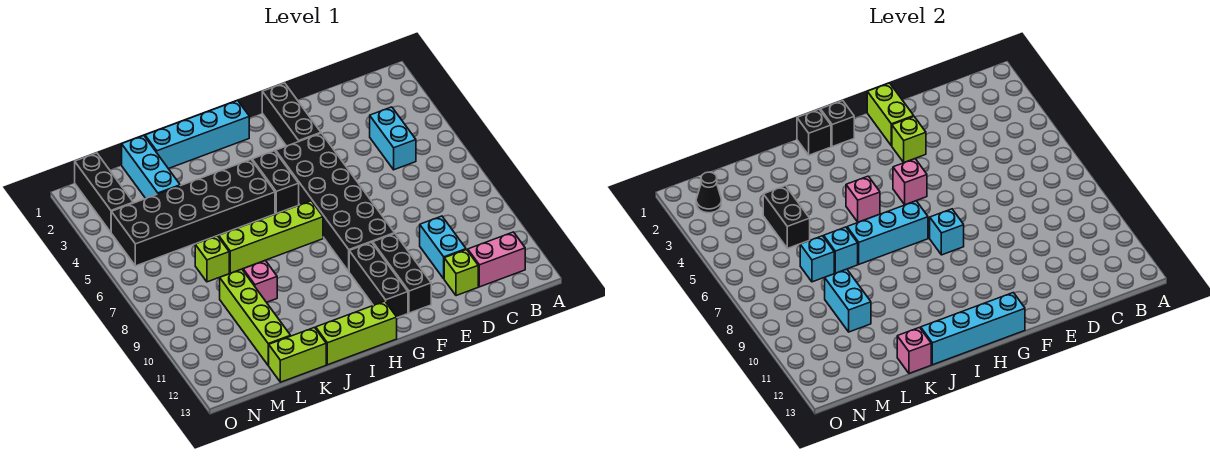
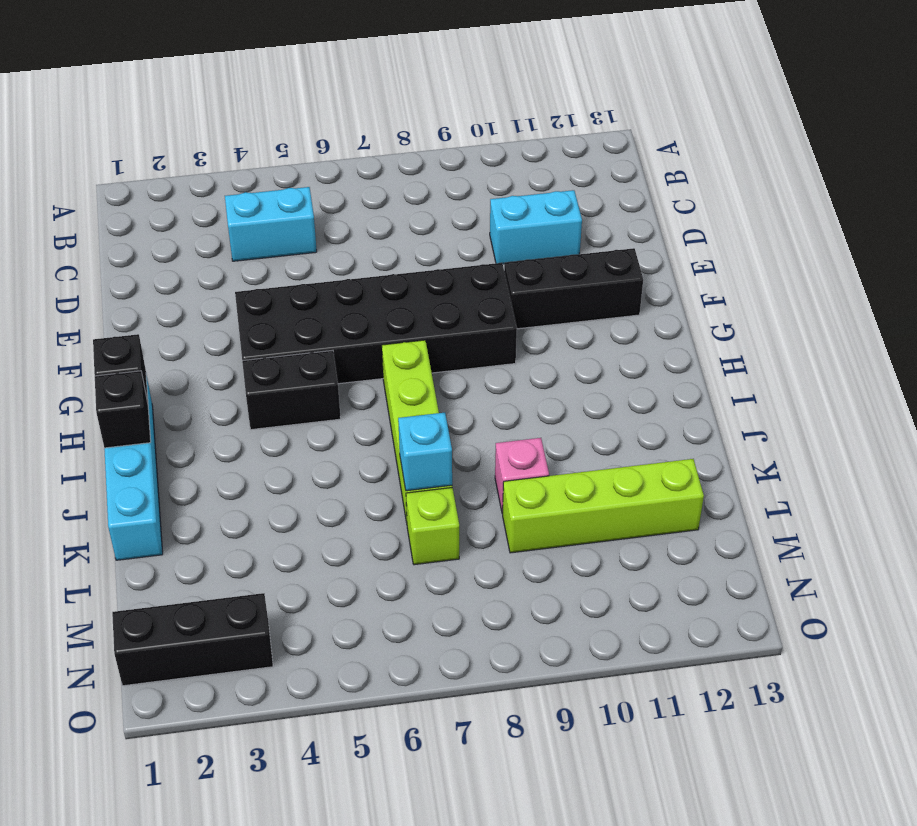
none -> pink brick B12:C12 level 1
none -> lime brick D12 level 1
none -> black brick F1:F3 level 1
none -> black brick G10:G12 level 1

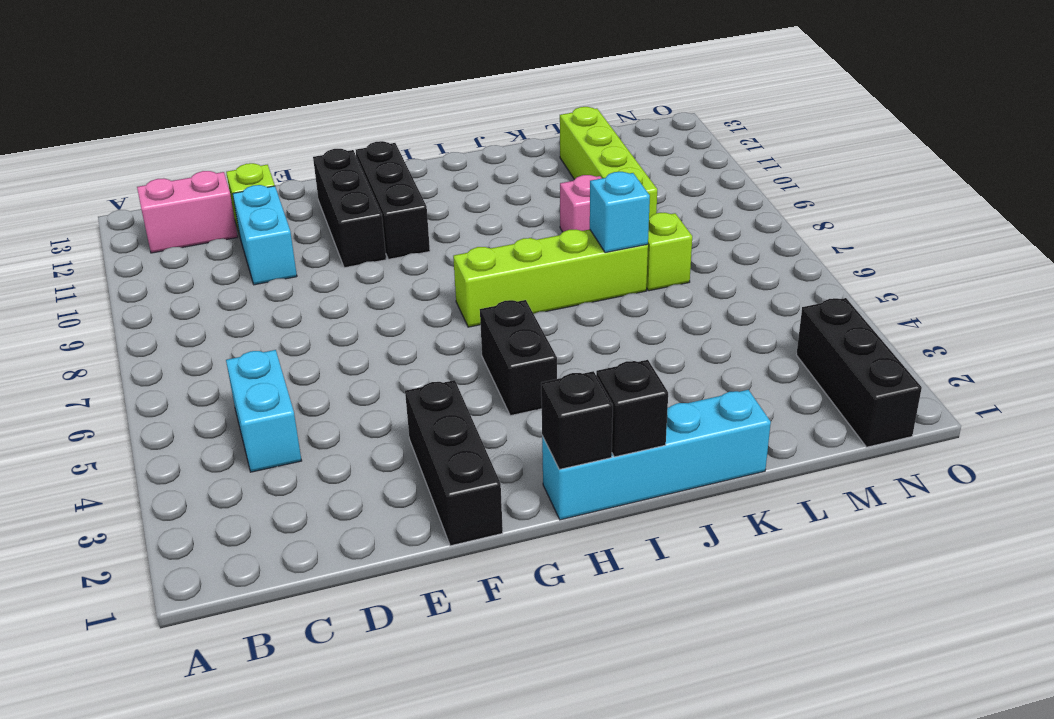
none -> black brick F4:G9 level 1
none -> lime brick H13:J13 level 1
none -> black brick I4:N5 level 1
none -> lime brick K13:L13 level 1

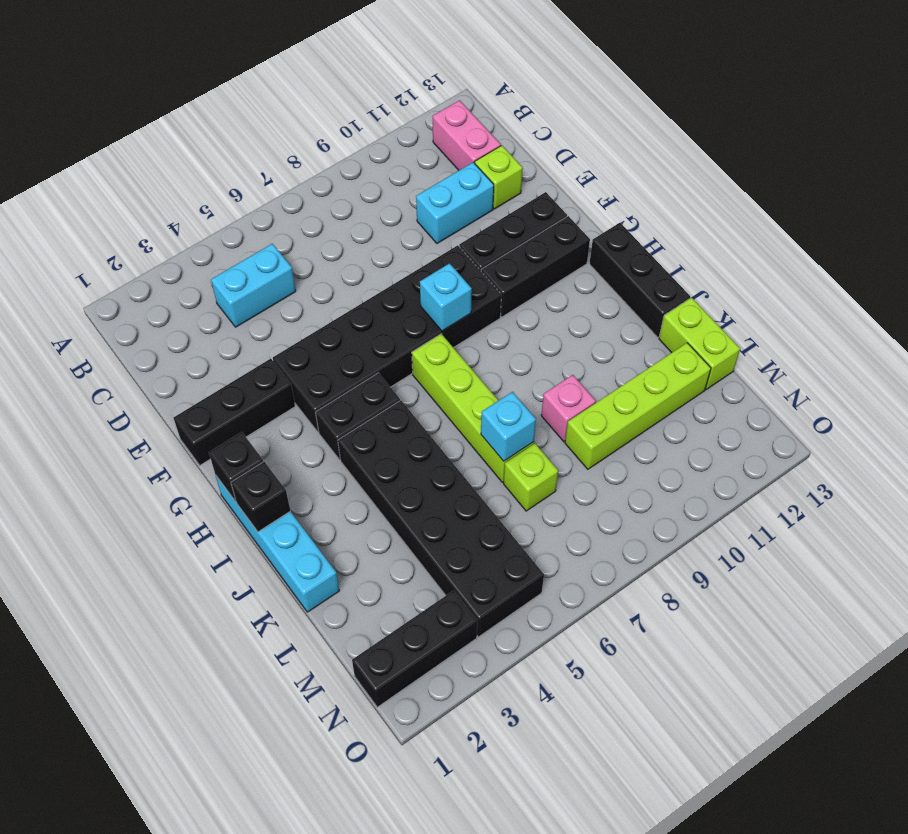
black brick H13:J13 level 1 -> lime brick H13:J13 level 1
none -> cyan brick L1:L3 level 1
none -> lime brick F1:F2 level 2
none -> lime brick F3 level 2
none -> pink brick G5 level 2

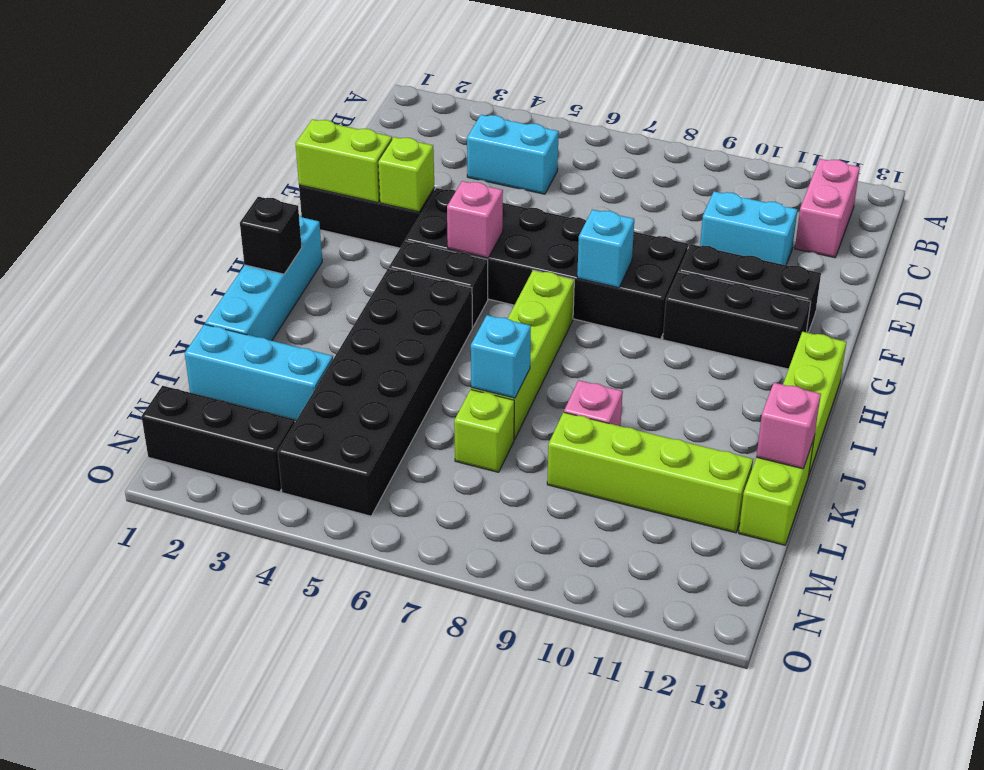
none -> lime brick D12 level 1
none -> cyan brick G13:J13 level 2
none -> black brick H1 level 2
none -> cyan brick H7:J7 level 2

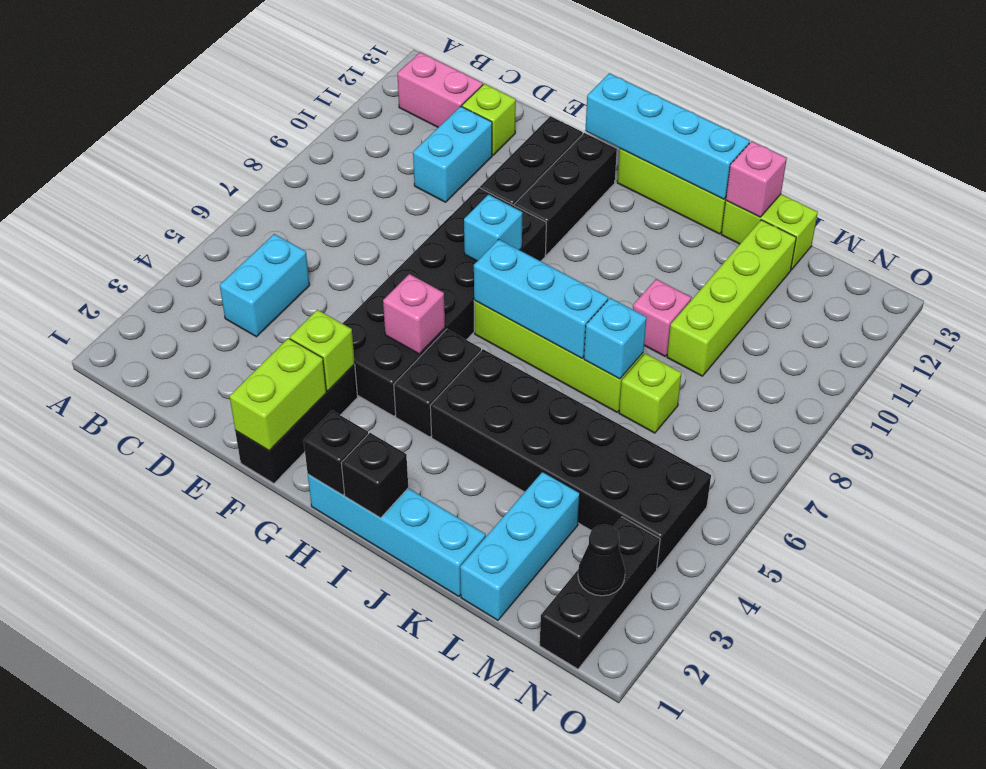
none -> pink brick I5 level 2
none -> black brick L4:L5 level 2
none -> cyan brick L7 level 2
none -> cyan brick L9:L10 level 2

